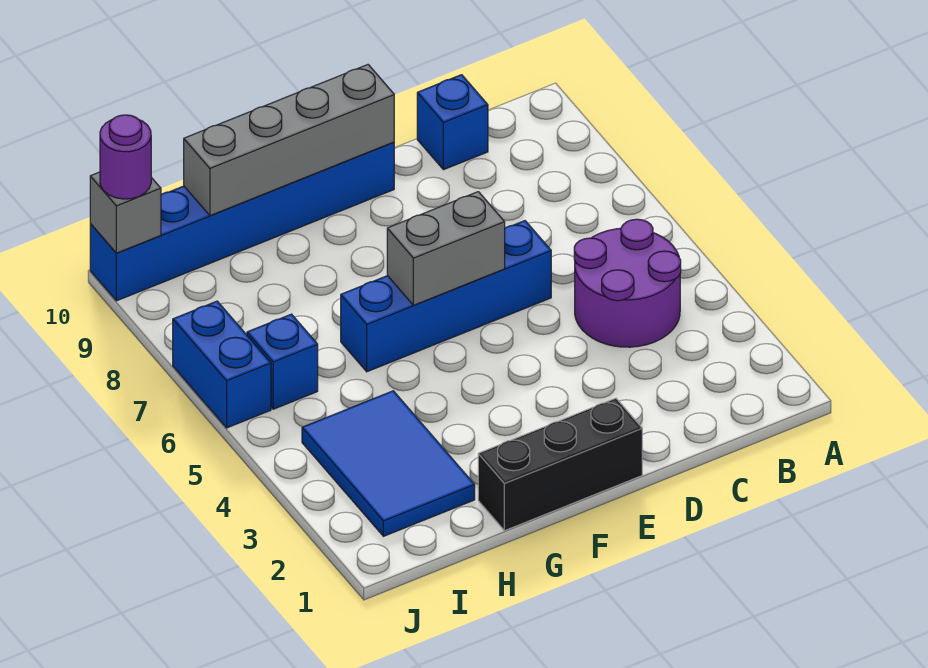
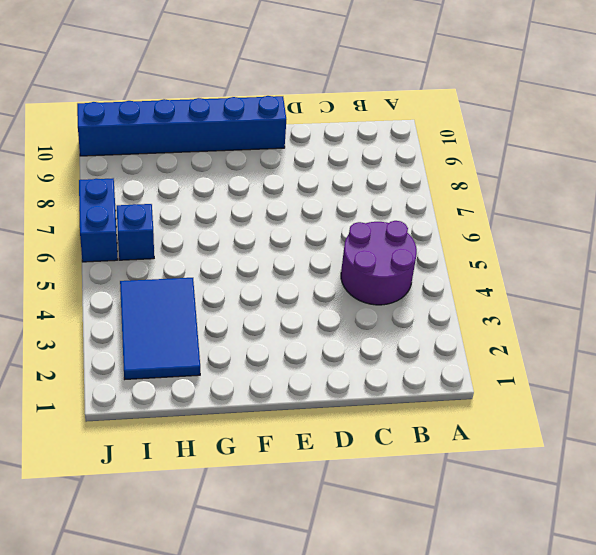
none -> blue brick C10 level 1
none -> blue brick D6:G6 level 1
none -> black brick E1:G1 level 1

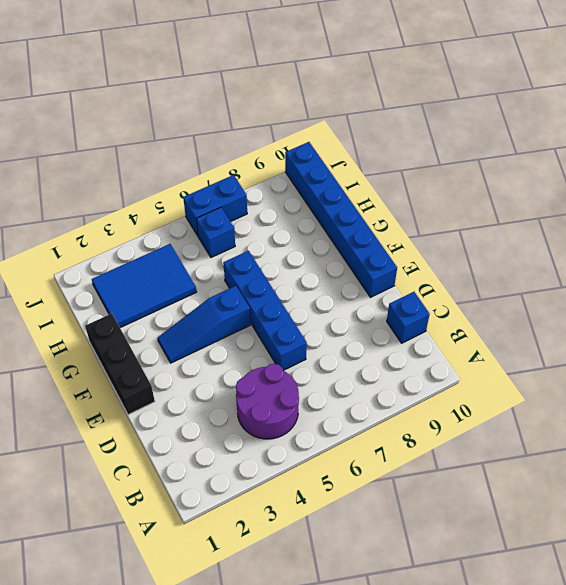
blue slope F3:F5 level 1 top 5 -> none
none -> grey brick E6:F6 level 2
none -> grey brick E10:H10 level 2
none -> grey brick J10 level 2

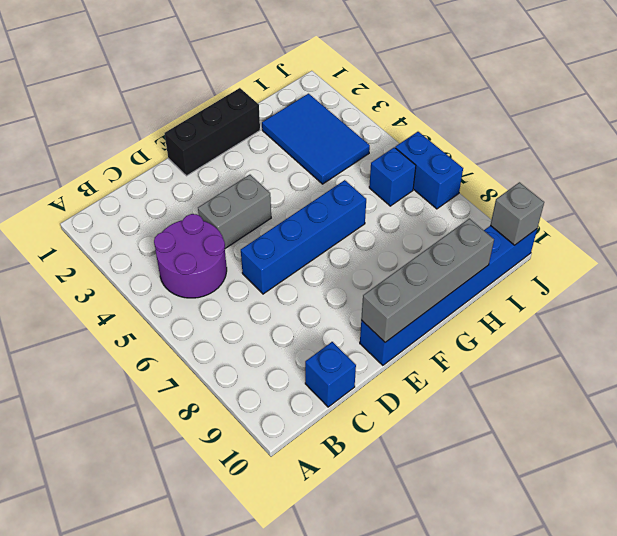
grey brick D4:E4 level 1 -> grey brick E6:F6 level 2
none -> purple round brick J10 level 3

